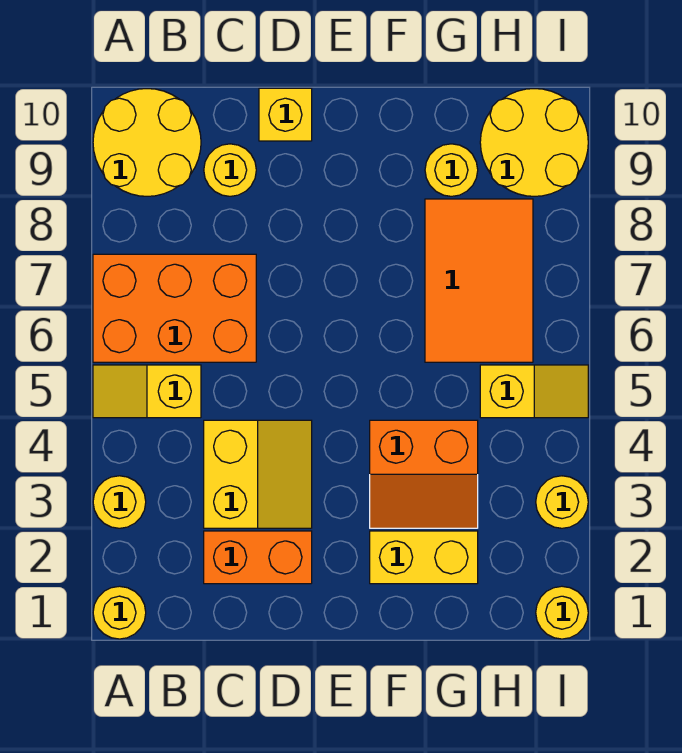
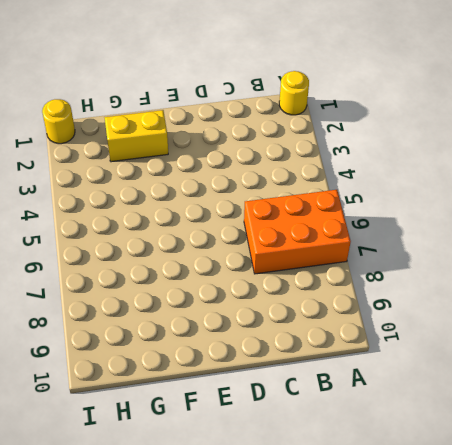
none -> yellow round brick A3 level 1
none -> yellow slope A5:B5 level 1 top B
none -> yellow round brick A9:B10 level 1

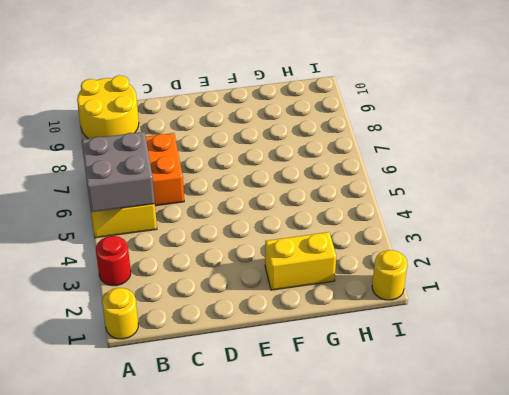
red round brick A3 level 1 -> yellow round brick A3 level 1
grey brick A5:B6 level 2 -> none
none -> orange brick C2:D2 level 1
none -> yellow slope C3:D4 level 1 top C
none -> yellow round brick C9 level 1

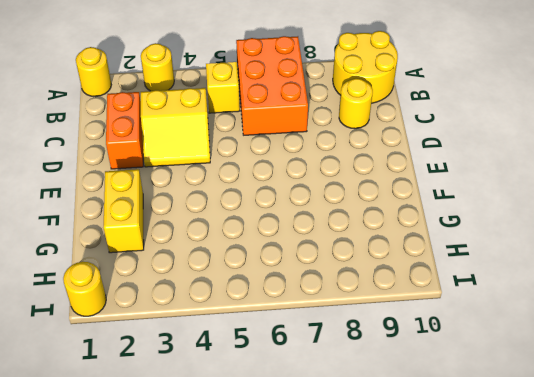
none -> yellow brick D10 level 1
none -> orange slope F3:G4 level 1 top 4
none -> orange tile G6:H8 level 1

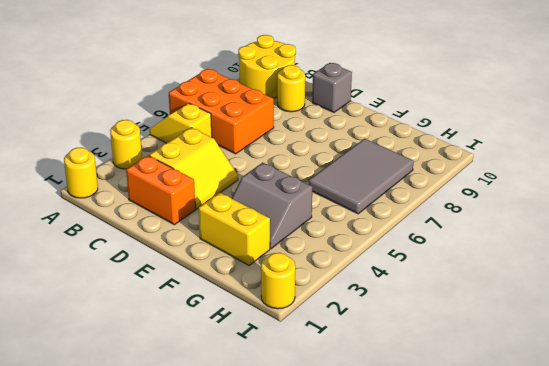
grey brick D10 level 1 -> yellow brick D10 level 1
grey slope F3:G4 level 1 top 4 -> orange slope F3:G4 level 1 top 4
grey tile G6:H8 level 1 -> orange tile G6:H8 level 1
none -> yellow round brick G9 level 1
none -> yellow slope H5:I5 level 1 top H
none -> yellow round brick H9:I10 level 1

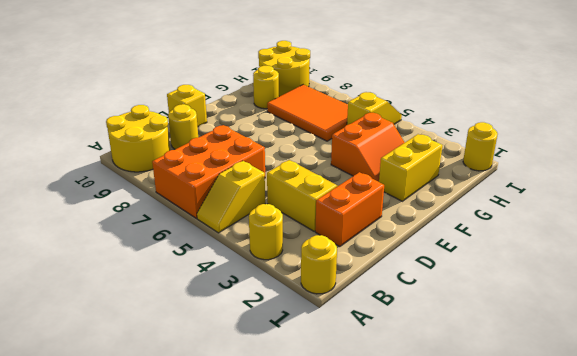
none -> yellow round brick I3 level 1

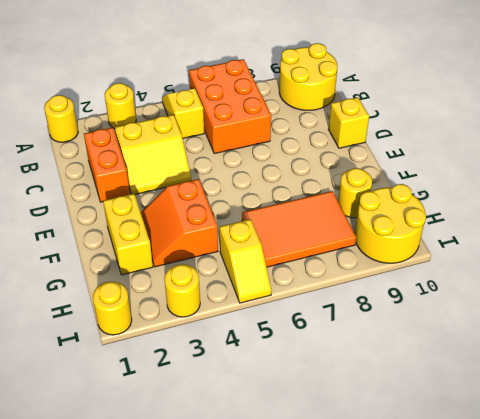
none -> yellow round brick C9 level 1

